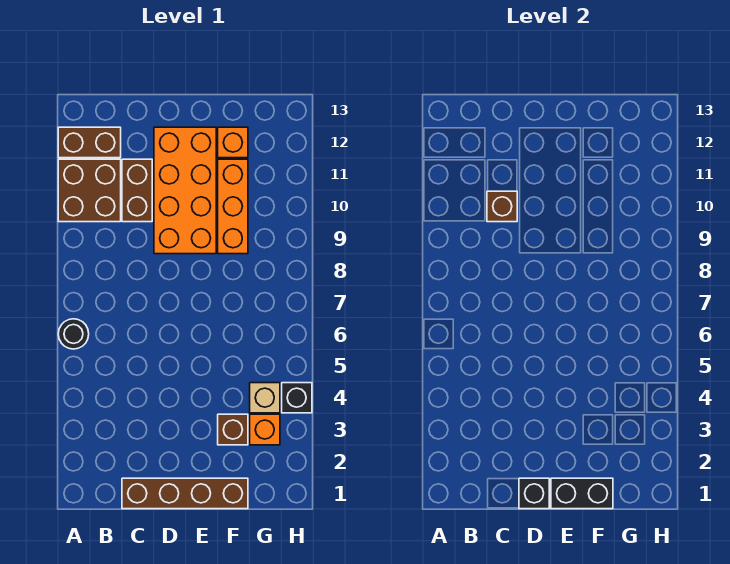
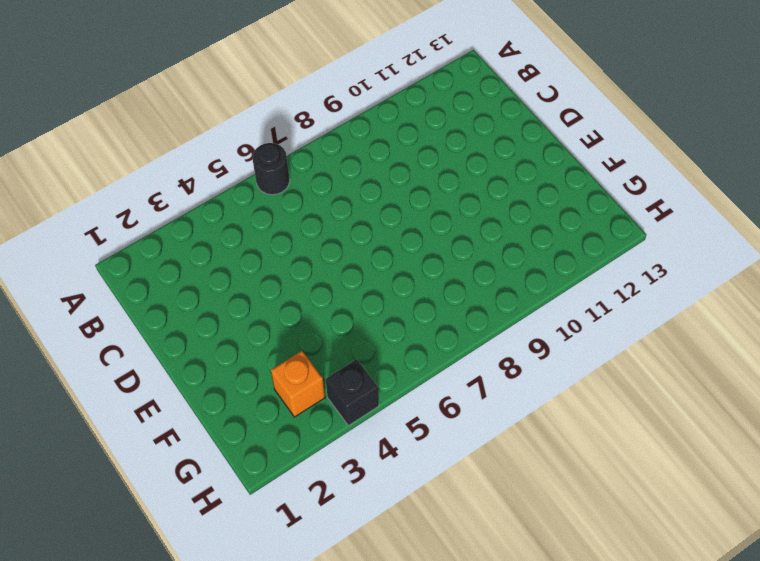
none -> brown brick A10:B11 level 1
none -> brown brick A12:B12 level 1
none -> brown brick C1:F1 level 1

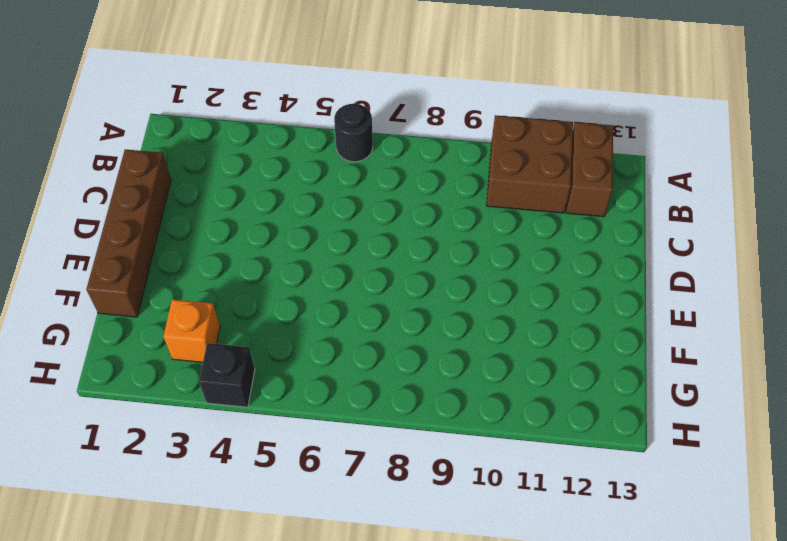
none -> brown brick C10:C11 level 1
none -> orange brick D9:E12 level 1
none -> brown brick F3 level 1

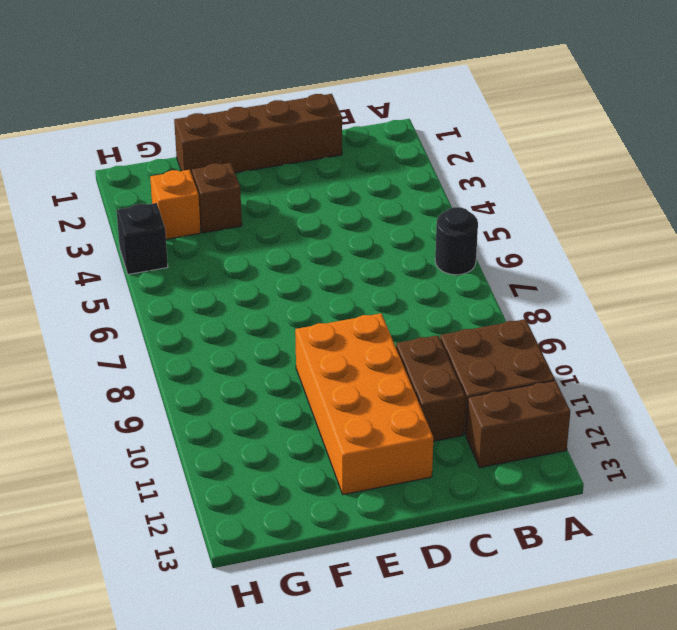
none -> orange brick F9:F11 level 1
none -> orange brick F12 level 1
none -> tan brick G4 level 1

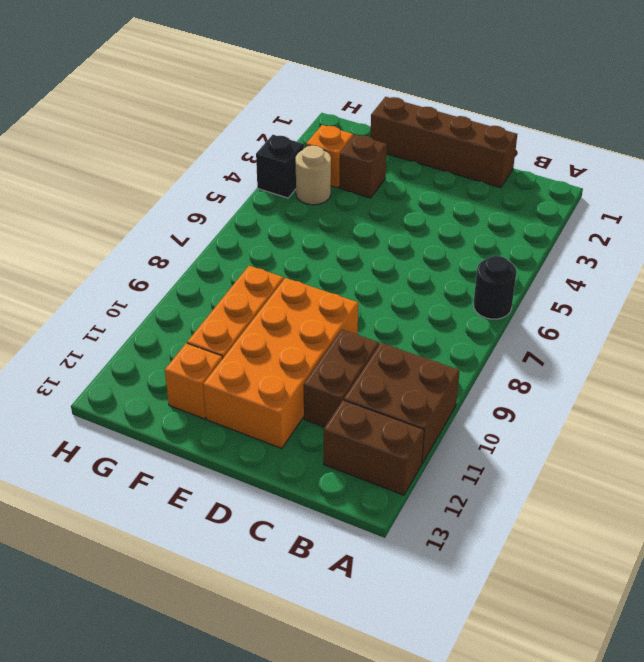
tan round brick G4 level 1 -> tan brick G4 level 1
none -> brown brick C10 level 2
none -> black brick D1 level 2
none -> black brick E1:F1 level 2

